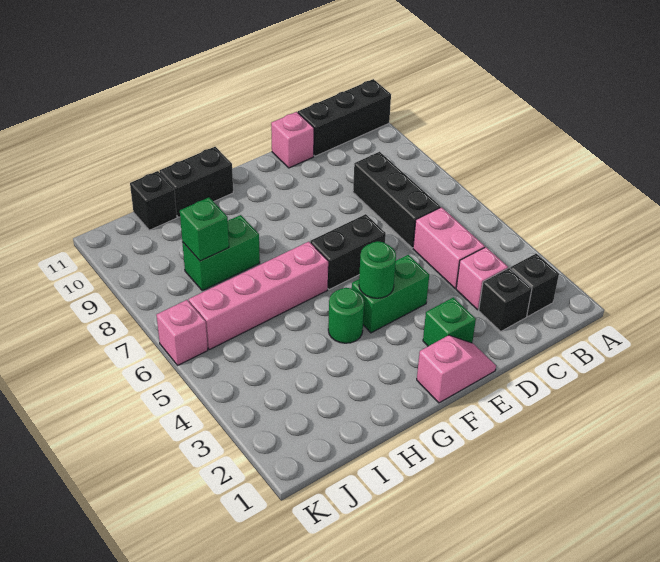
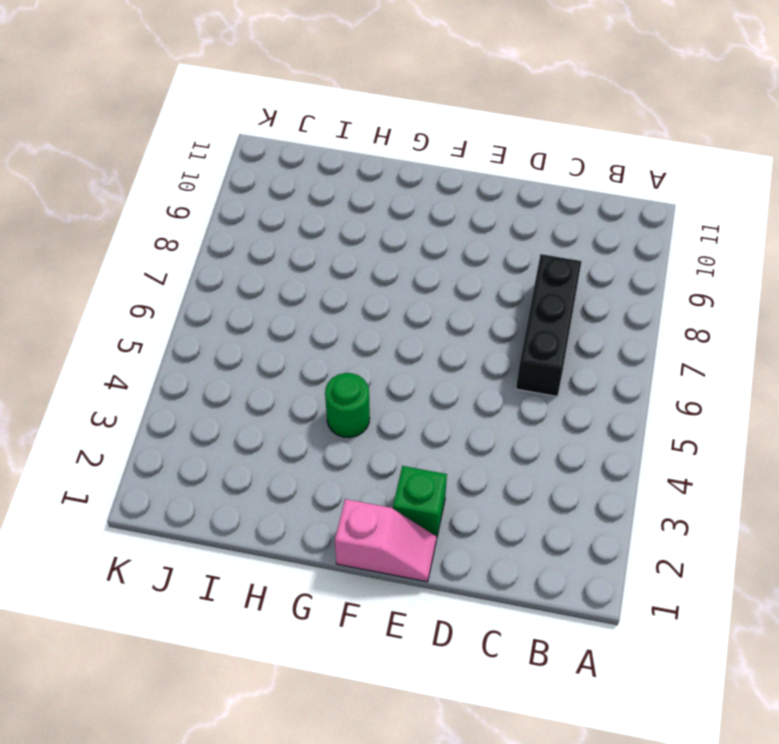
none -> black brick A11:C11 level 1
none -> black brick B2 level 1
none -> black brick C2 level 1

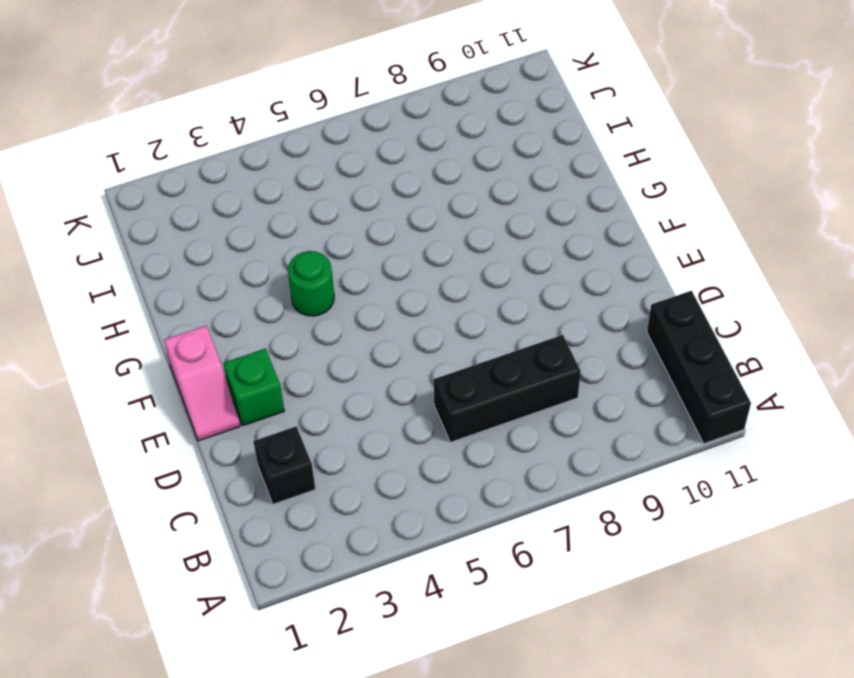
none -> black brick B2 level 1
none -> pink brick C3 level 1
none -> pink brick C4:C5 level 1

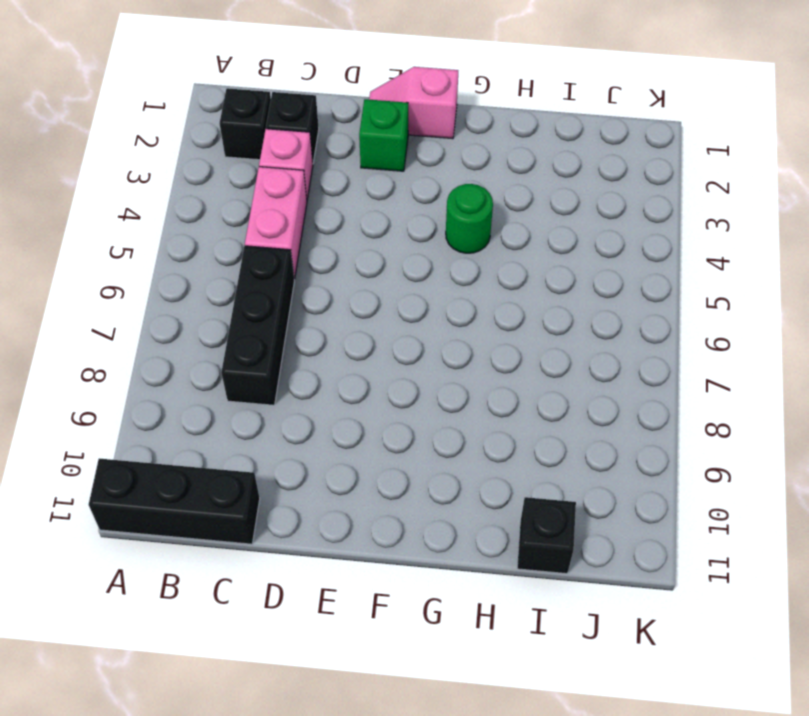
none -> pink brick D11 level 1
none -> green brick E4:F4 level 1
none -> black brick E6:F6 level 1

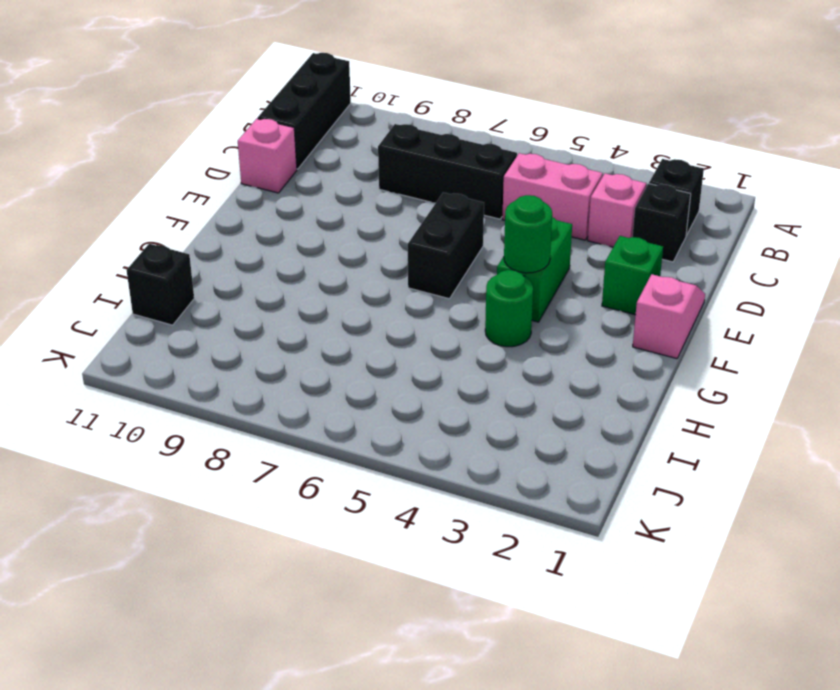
none -> pink brick G6:J6 level 1
none -> black brick G11:H11 level 1
none -> green brick H8:I8 level 1

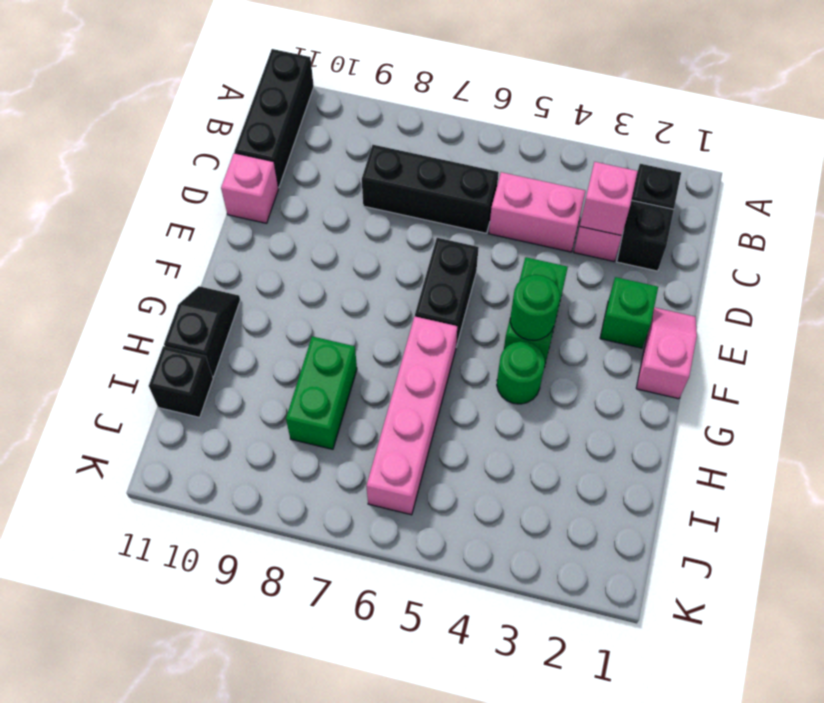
pink brick C3 level 2 -> pink brick K6 level 1
black slope G11:H11 level 1 top H -> black brick G11:H11 level 1
none -> green brick I8 level 2

